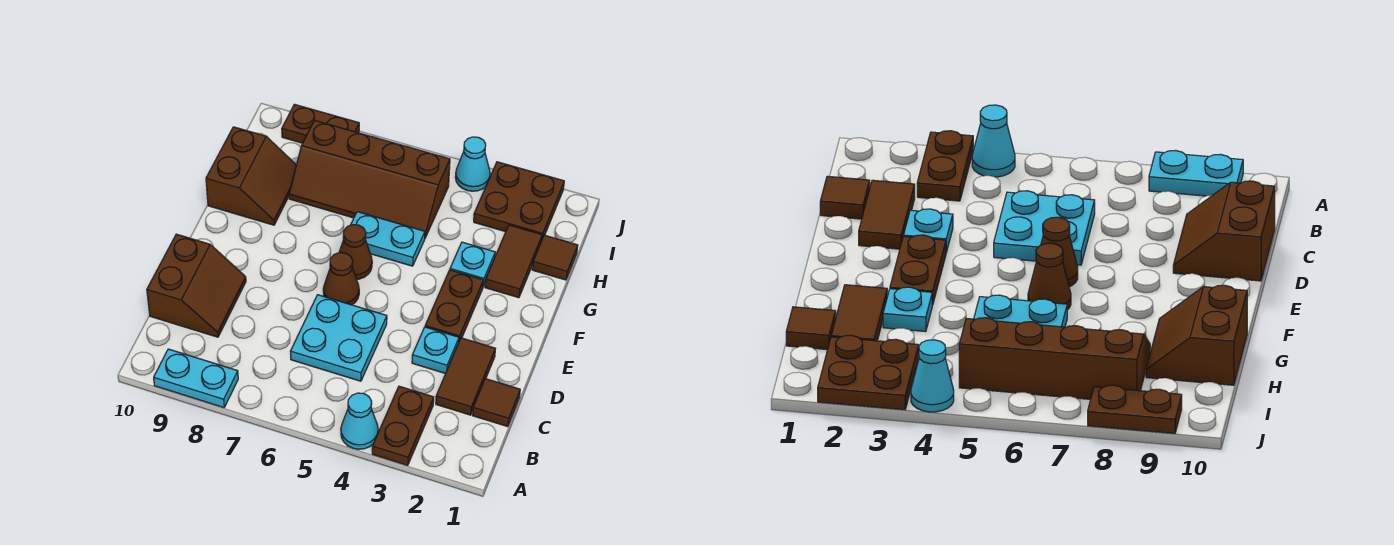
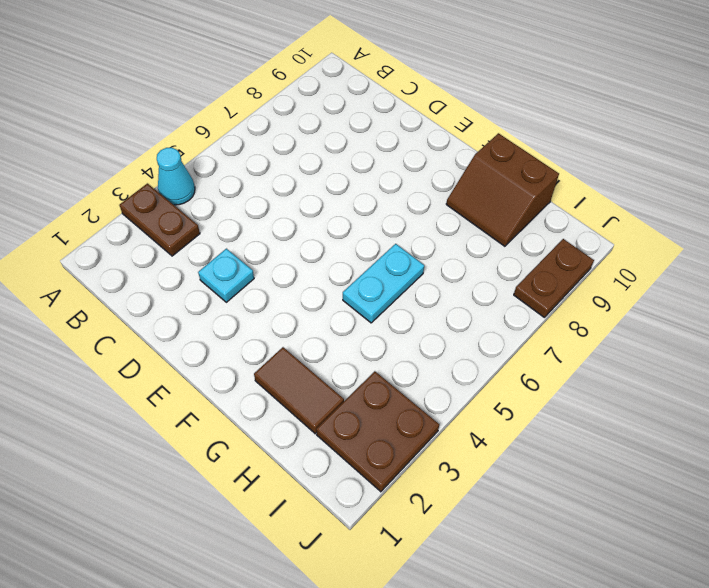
none -> cyan plate A8:A9 level 1
none -> brown tile C1 level 1
none -> brown tile C2:D2 level 1

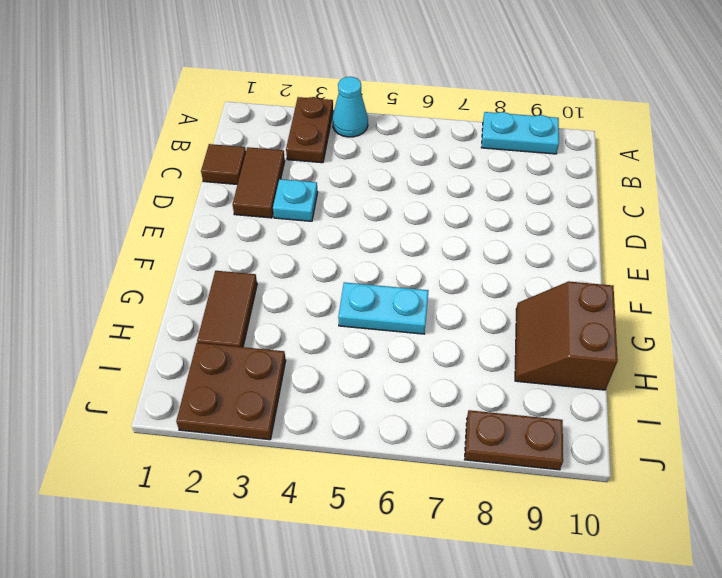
none -> cyan plate C5:D6 level 1
none -> brown slope C9:D10 level 1 top 10
none -> brown plate E3:F3 level 1

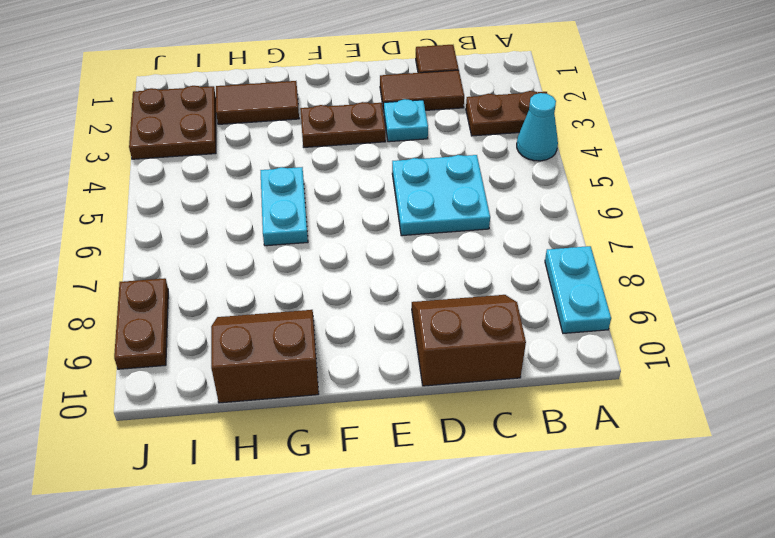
none -> brown cone E6 level 1
none -> brown cone F6 level 1
none -> cyan plate G3 level 1

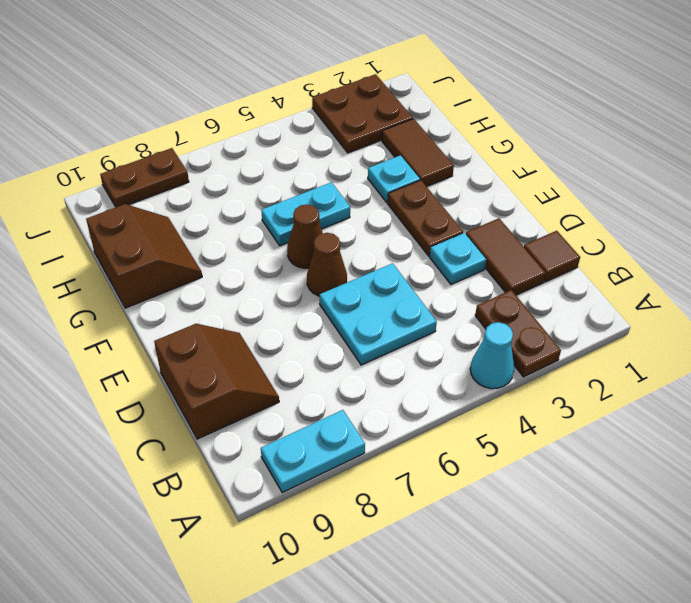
none -> brown tile H1 level 1
none -> brown slope H5:I8 level 1 top I
none -> cyan cone J4 level 1

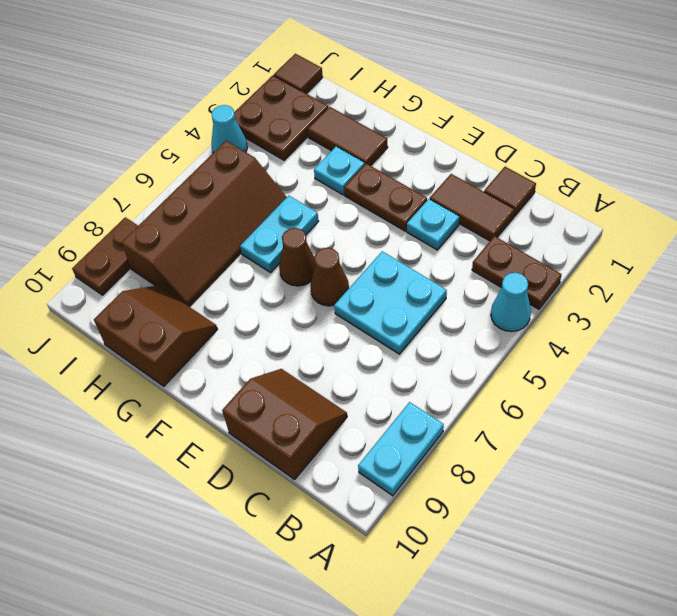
brown tile J1 level 1 -> brown tile H1 level 1

